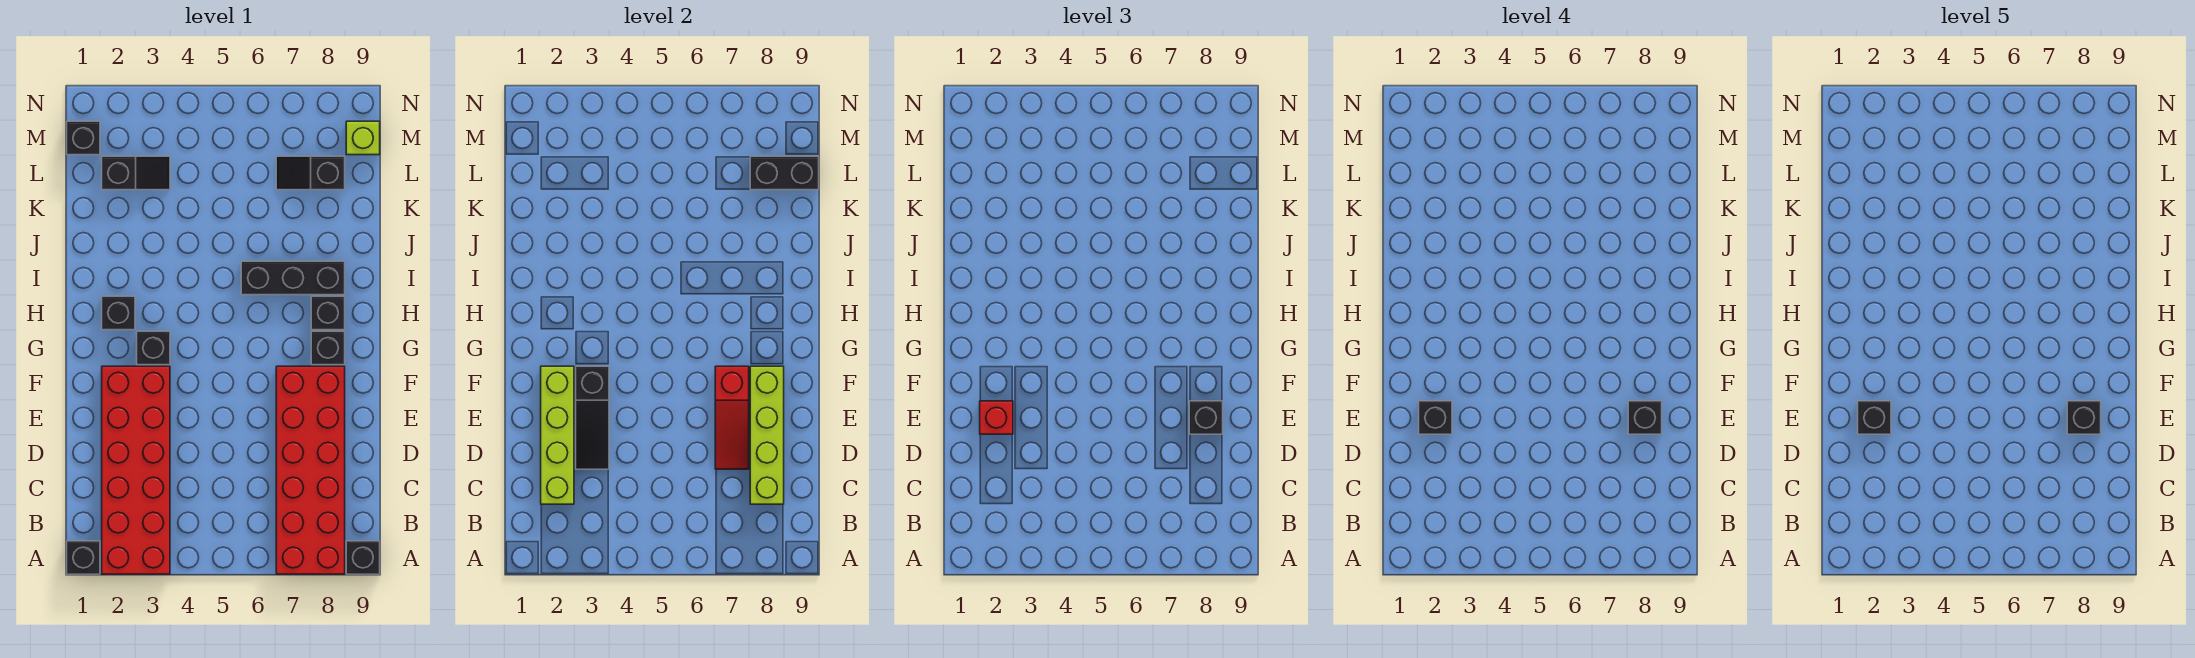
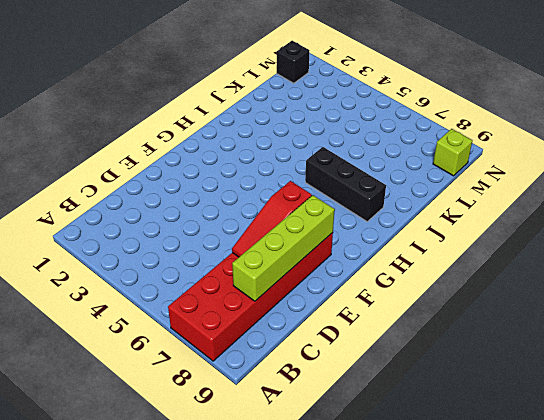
none -> black brick A1 level 1
none -> red brick A2:F3 level 1
none -> black brick A9 level 1

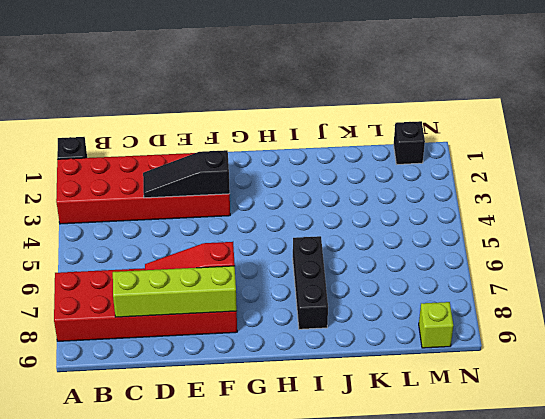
none -> black brick A9 level 1
none -> black brick G3 level 1
none -> black brick G8 level 1

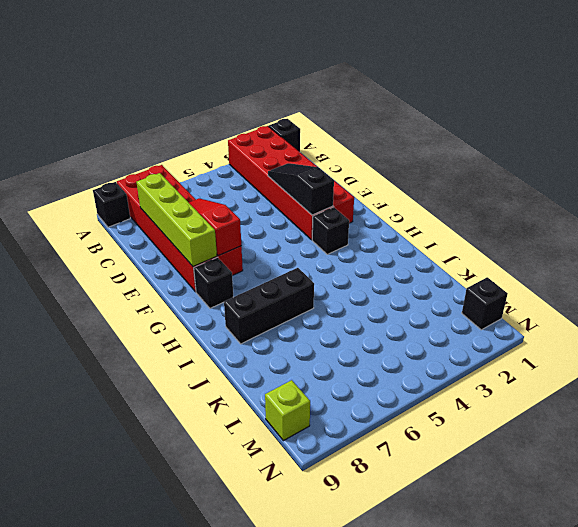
none -> black brick H2 level 1
none -> black brick H8 level 1
none -> black slope L2:L3 level 1 top 2

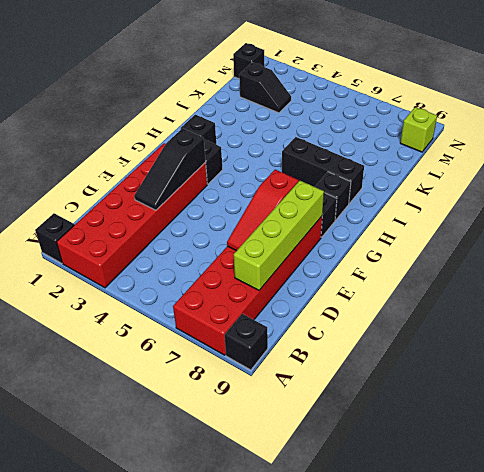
none -> black slope L7:L8 level 1 top 8
none -> lime brick C2:F2 level 2
none -> black brick L8:L9 level 2

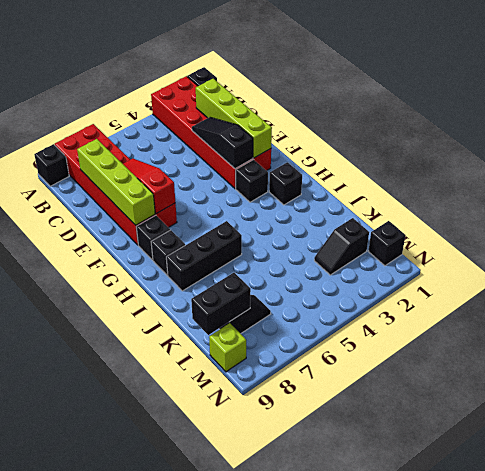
none -> red brick E2 level 3
none -> black brick E8 level 3
none -> black brick E2 level 4

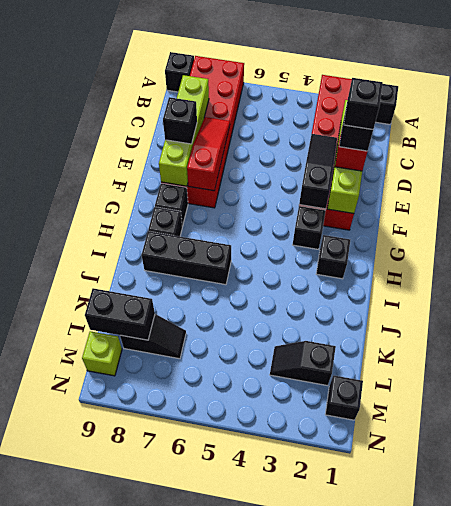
none -> black brick E8 level 4
none -> black brick E8 level 5

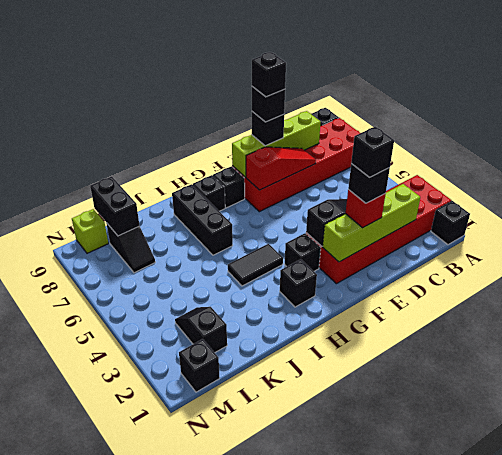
black tile H4:I4 level 1 -> none

